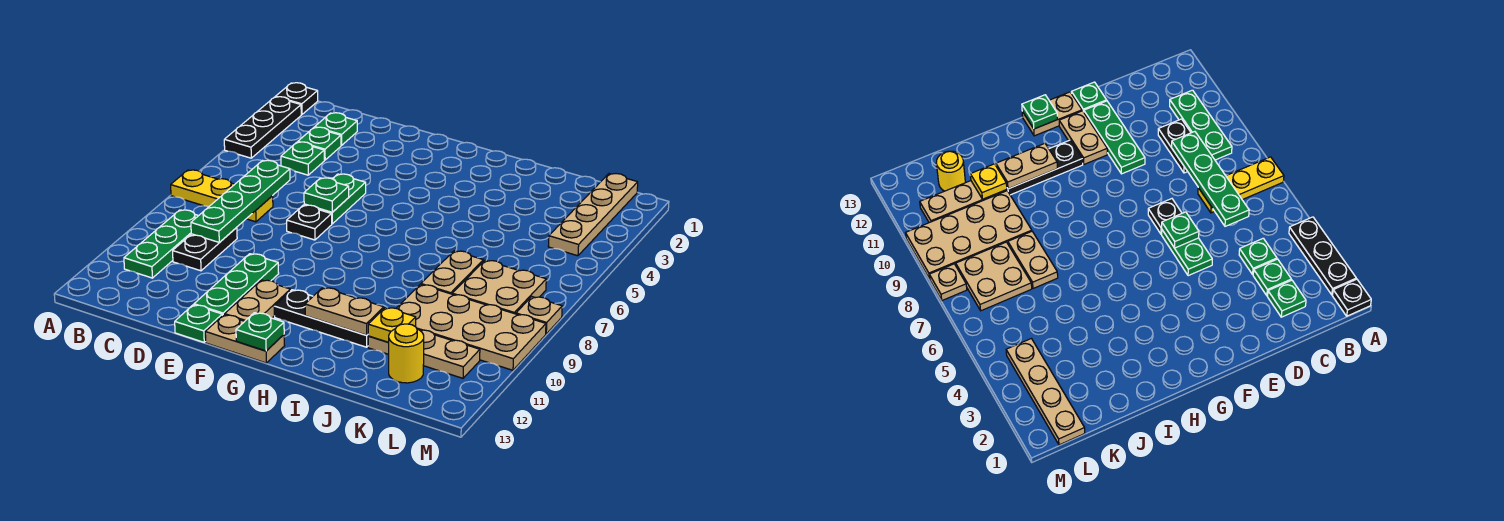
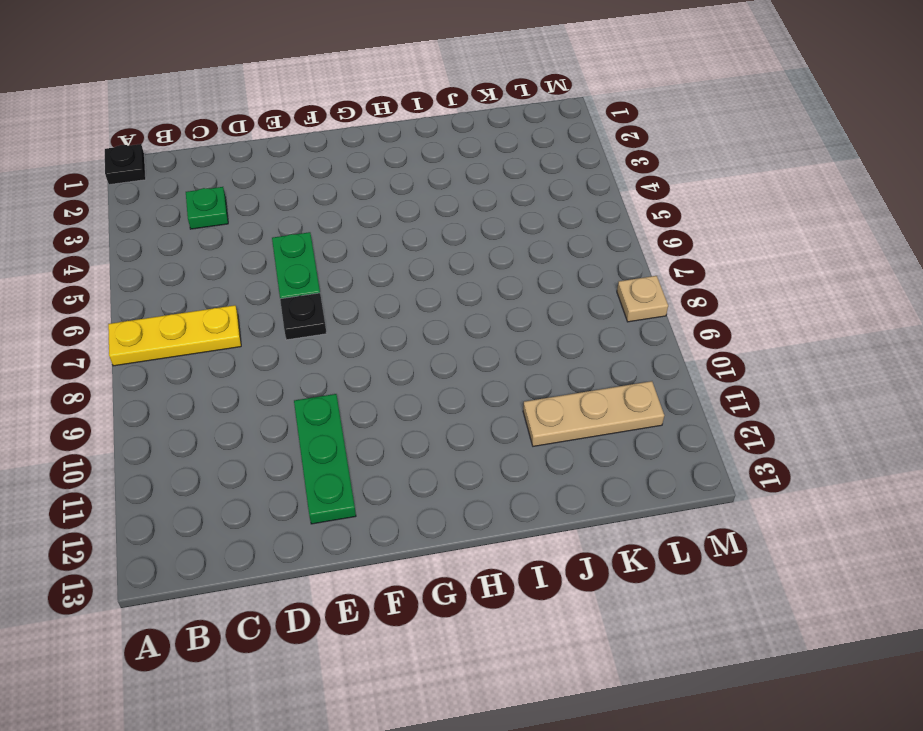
none -> black plate A2:A4 level 1
none -> green plate B9:B11 level 1
none -> green plate C2 level 1

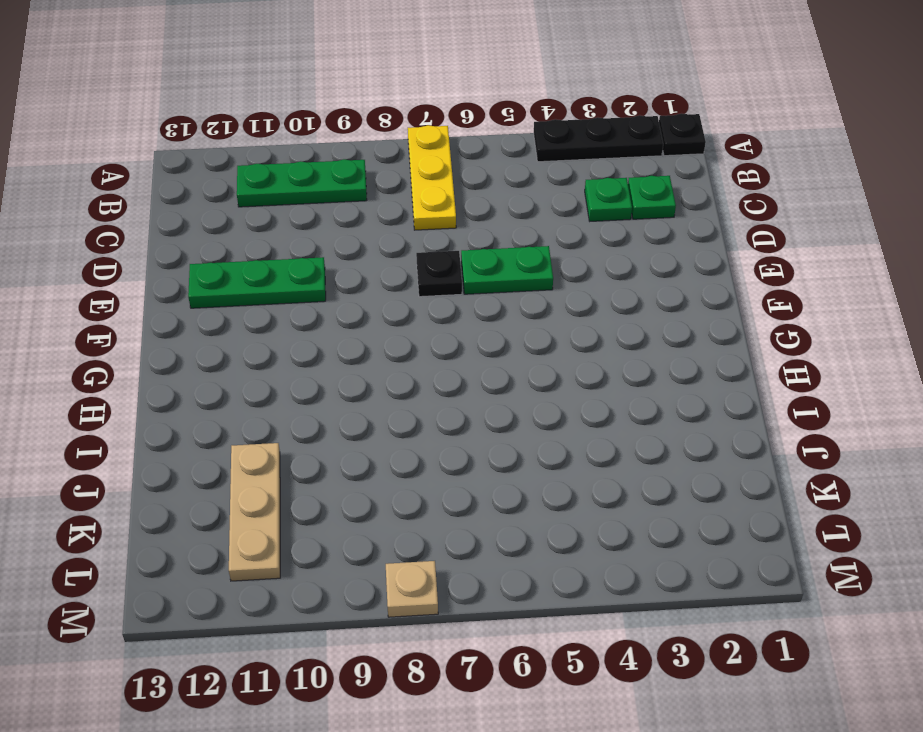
none -> green plate C4 level 1
none -> black plate C9:C10 level 1
none -> green plate E13 level 1

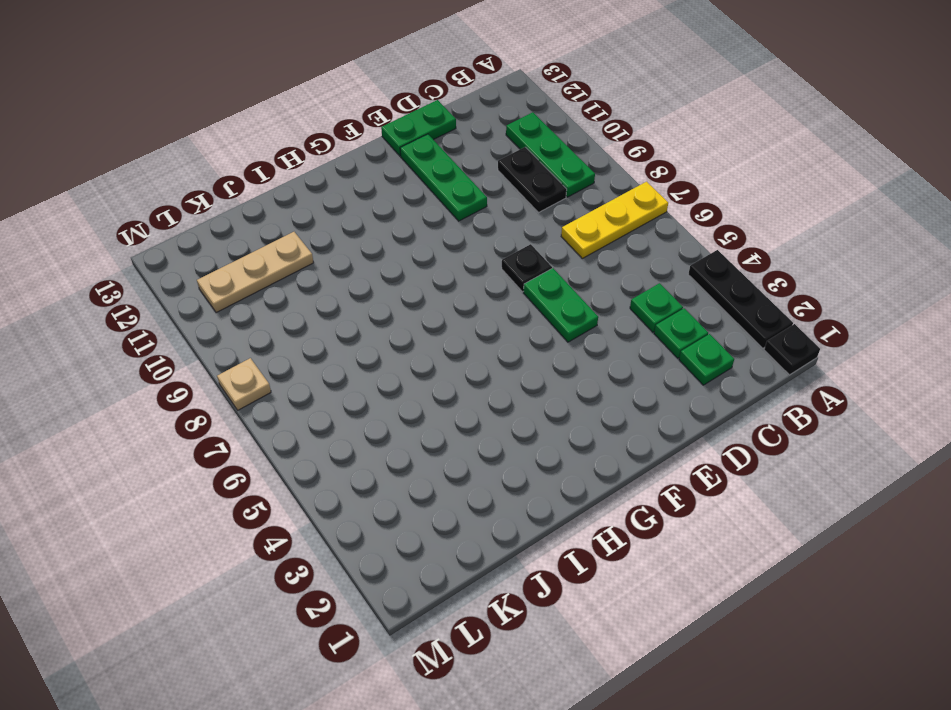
green plate D13:E13 level 1 -> green plate E13 level 1
none -> tan plate F11:F12 level 1
none -> tan plate F13:G13 level 1
none -> black plate G11:I11 level 1

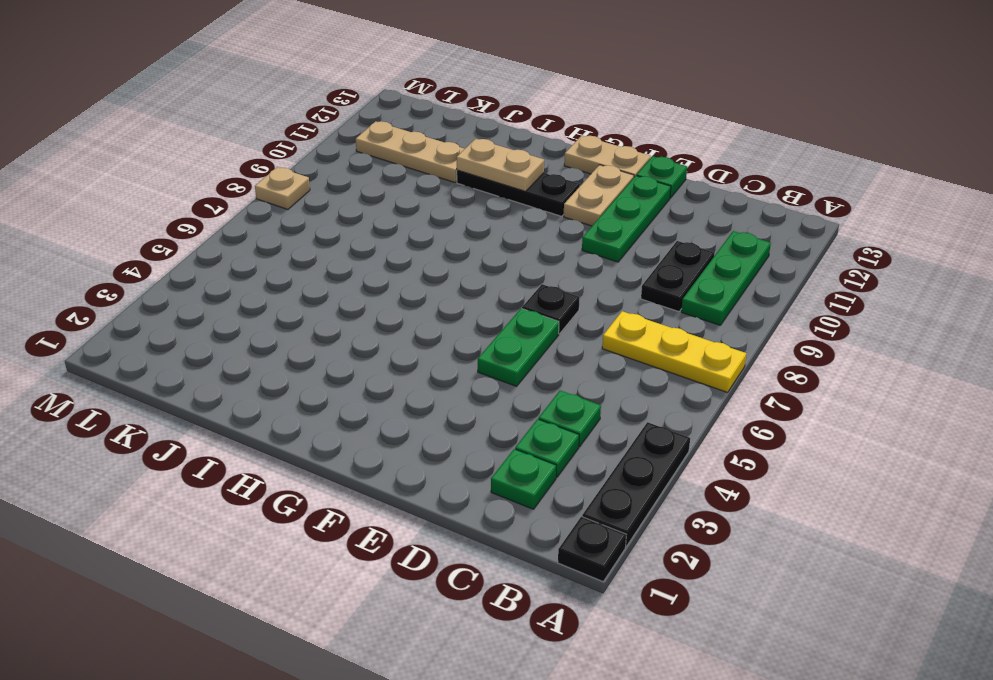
none -> tan plate J7:J8 level 1
none -> tan plate J9:M10 level 1
none -> tan plate K7:L8 level 1

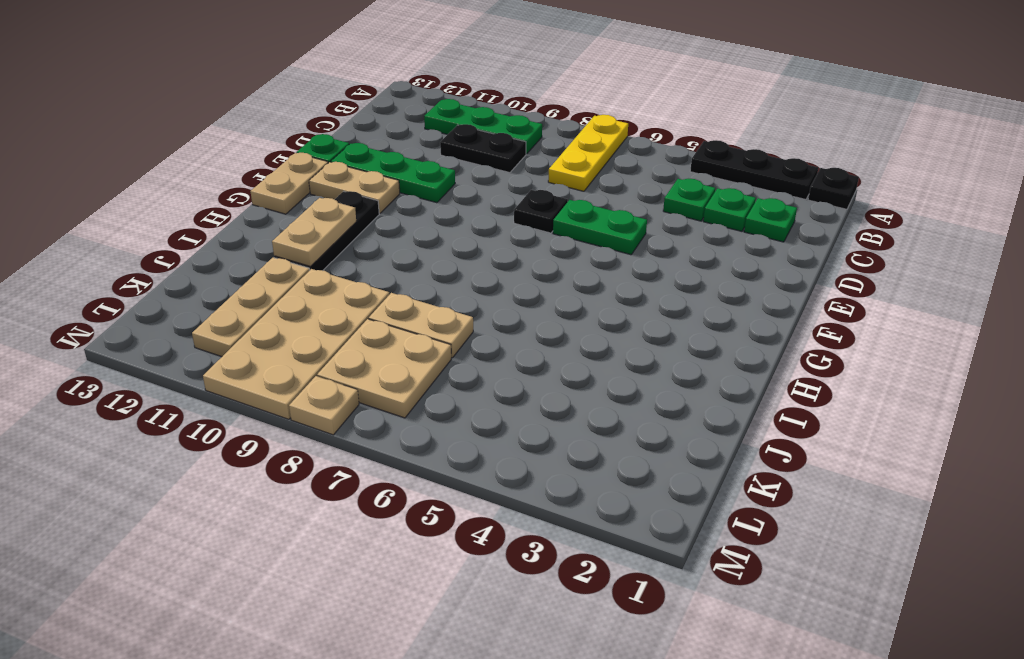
none -> yellow round brick K12 level 1
none -> tan plate L1:L4 level 1
none -> green plate C6:C9 level 2

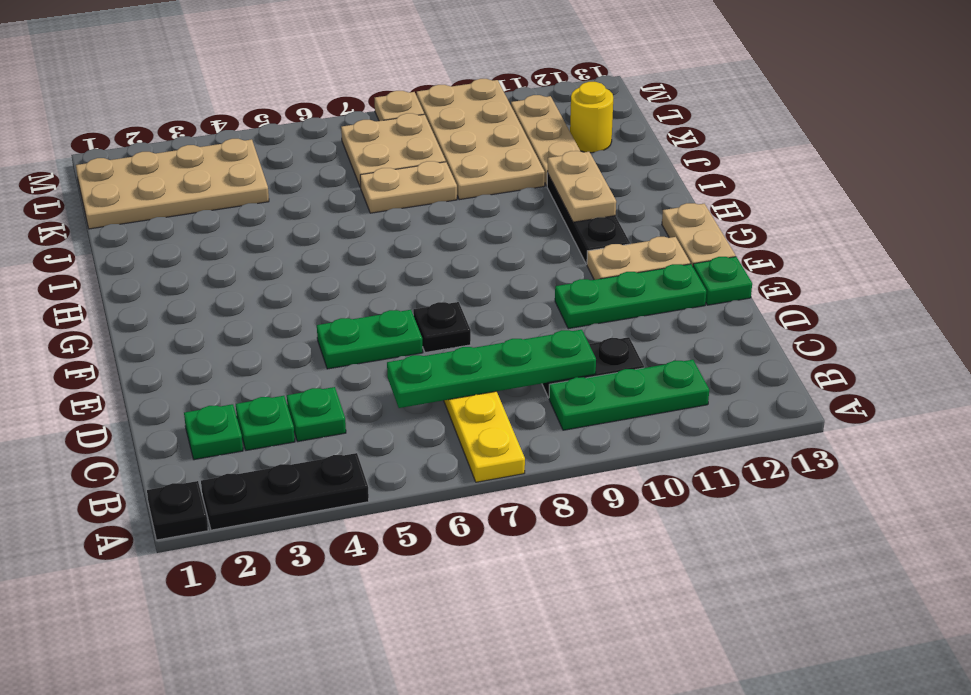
tan plate K1:L4 level 1 -> tan plate L1:L4 level 1
none -> green plate E6 level 2
none -> green plate G13 level 2
none -> yellow plate J11 level 2

